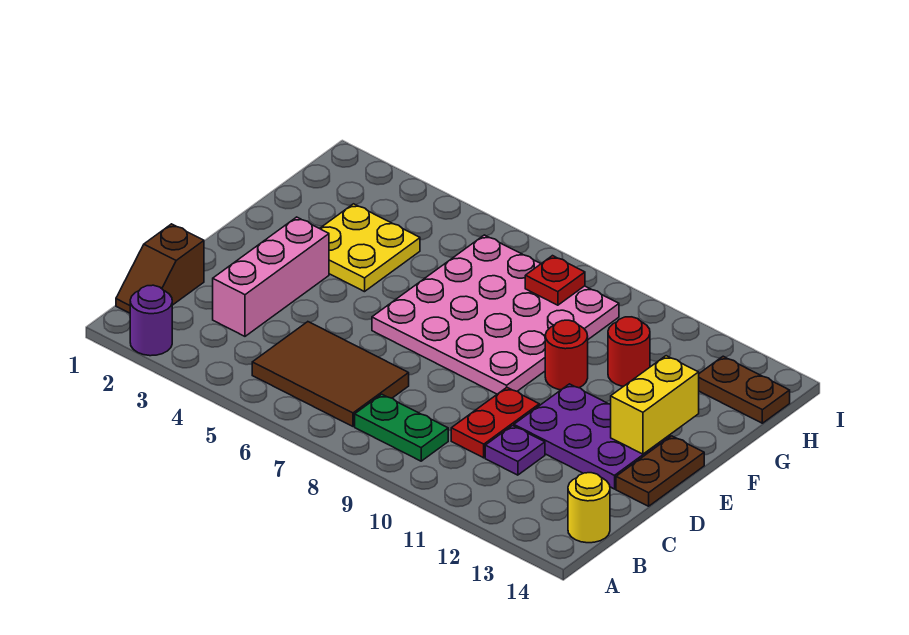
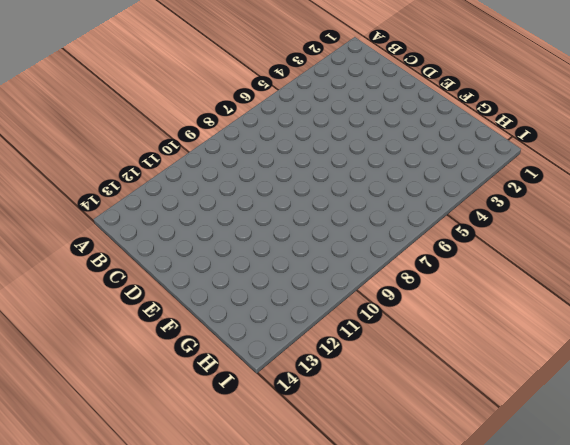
none -> purple round brick A2 level 1
none -> brown slope B1:C1 level 1 top C
none -> brown tile B5:C7 level 1

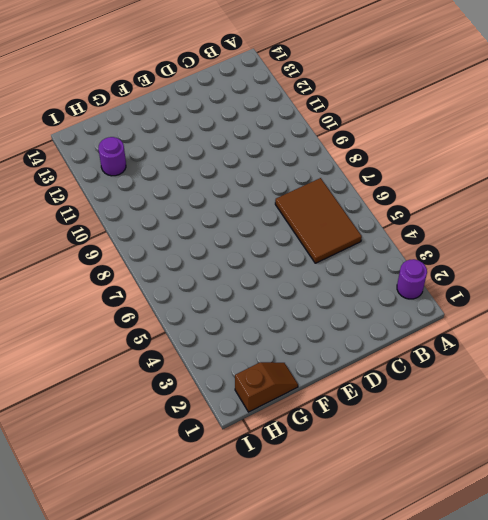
brown slope G1:H1 level 1 top H -> brown slope B1:C1 level 1 top C
purple round brick H12 level 1 -> none
none -> green plate B8:B9 level 1
none -> yellow round brick B14 level 1
none -> pink brick C3:E3 level 1

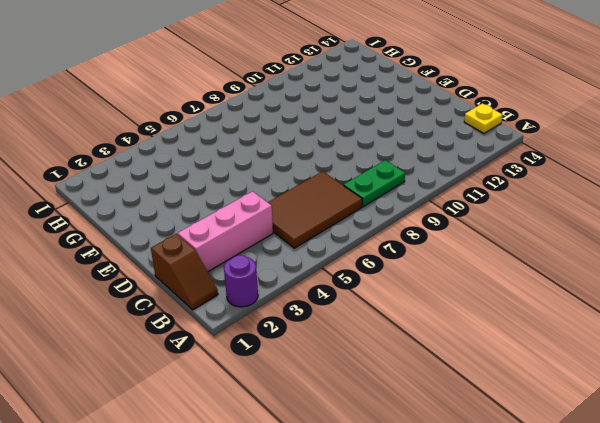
yellow plate B14 level 1 -> yellow round brick B14 level 1
pink brick C2:C4 level 1 -> pink brick C3:E3 level 1
none -> red plate C10:D10 level 1
none -> purple plate C11 level 1
none -> purple plate D11:E13 level 1

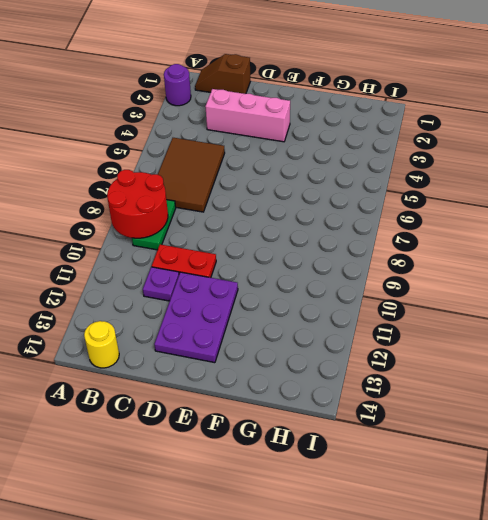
red round brick A8:B9 level 2 -> none
none -> brown plate D14:E14 level 1
none -> pink plate E6:H9 level 1
none -> yellow plate F3:G4 level 1

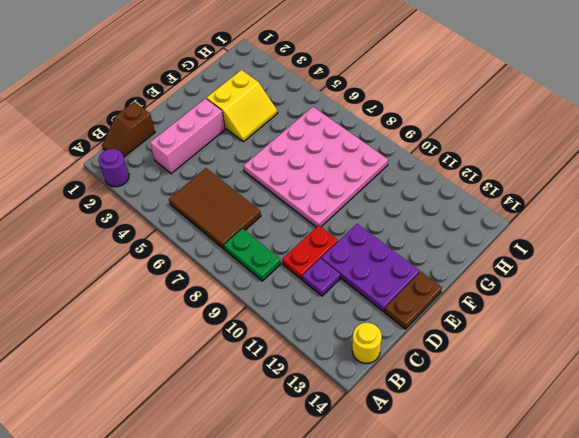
yellow slope F3:G4 level 1 top 3 -> yellow plate F3:G4 level 1
none -> red round brick F10 level 1
none -> red round brick G11 level 1
none -> brown plate H13:H14 level 1

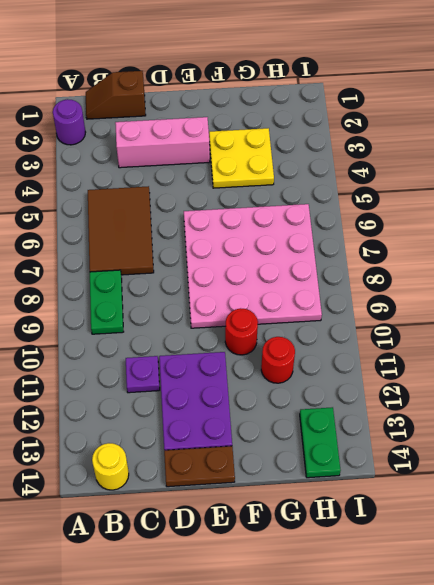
green plate H13:H14 level 1 -> brown plate H13:H14 level 1
none -> red plate C10:D10 level 1
none -> yellow brick E13:F13 level 2
none -> red plate H8 level 2

